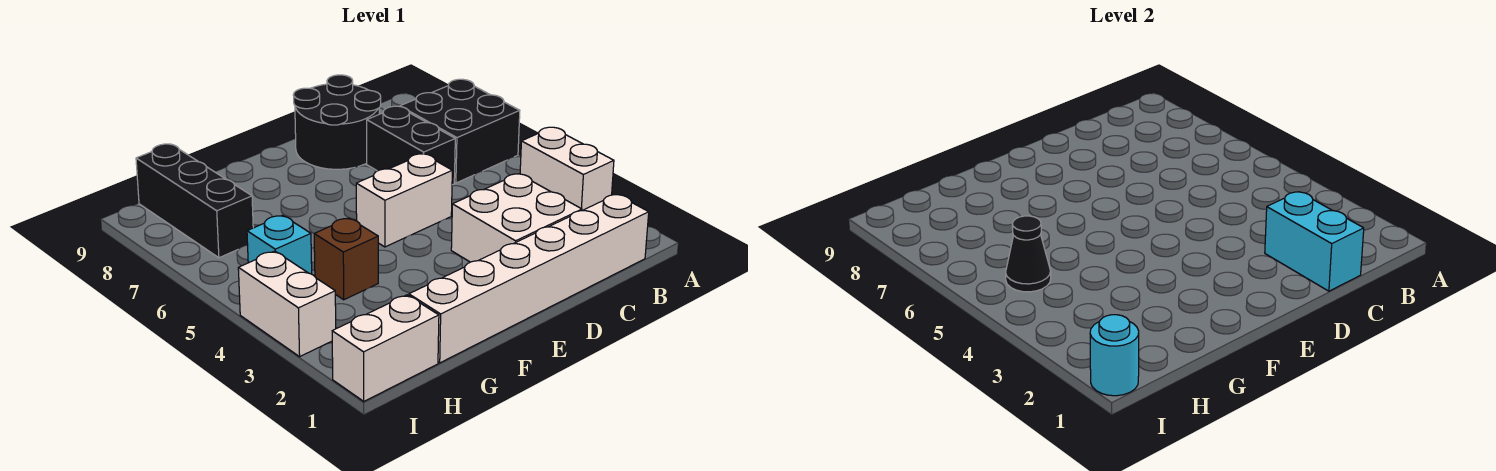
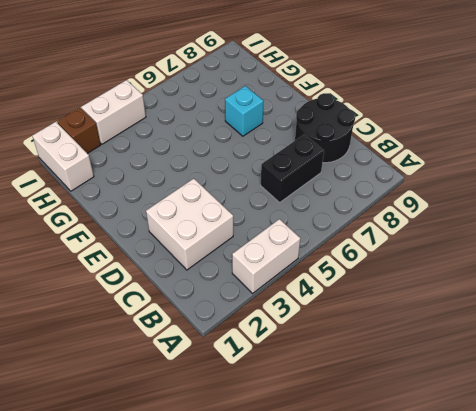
cyan brick F7 level 1 -> cyan brick H5 level 1
brown brick I2 level 1 -> brown brick G4 level 1
none -> black brick A6:B7 level 1
none -> white brick B1:G1 level 1
none -> white brick D5:E5 level 1

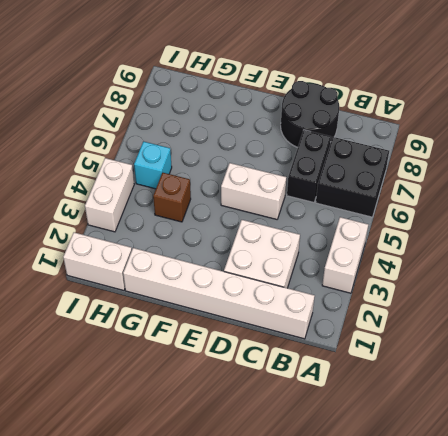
none -> black brick H7:H9 level 1
none -> cyan brick C1:C2 level 2
none -> black cone H5 level 2

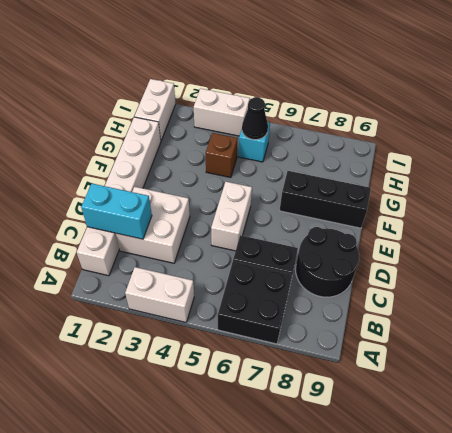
black brick F7:F9 level 1 -> black brick H7:H9 level 1
none -> cyan round brick I1 level 2

